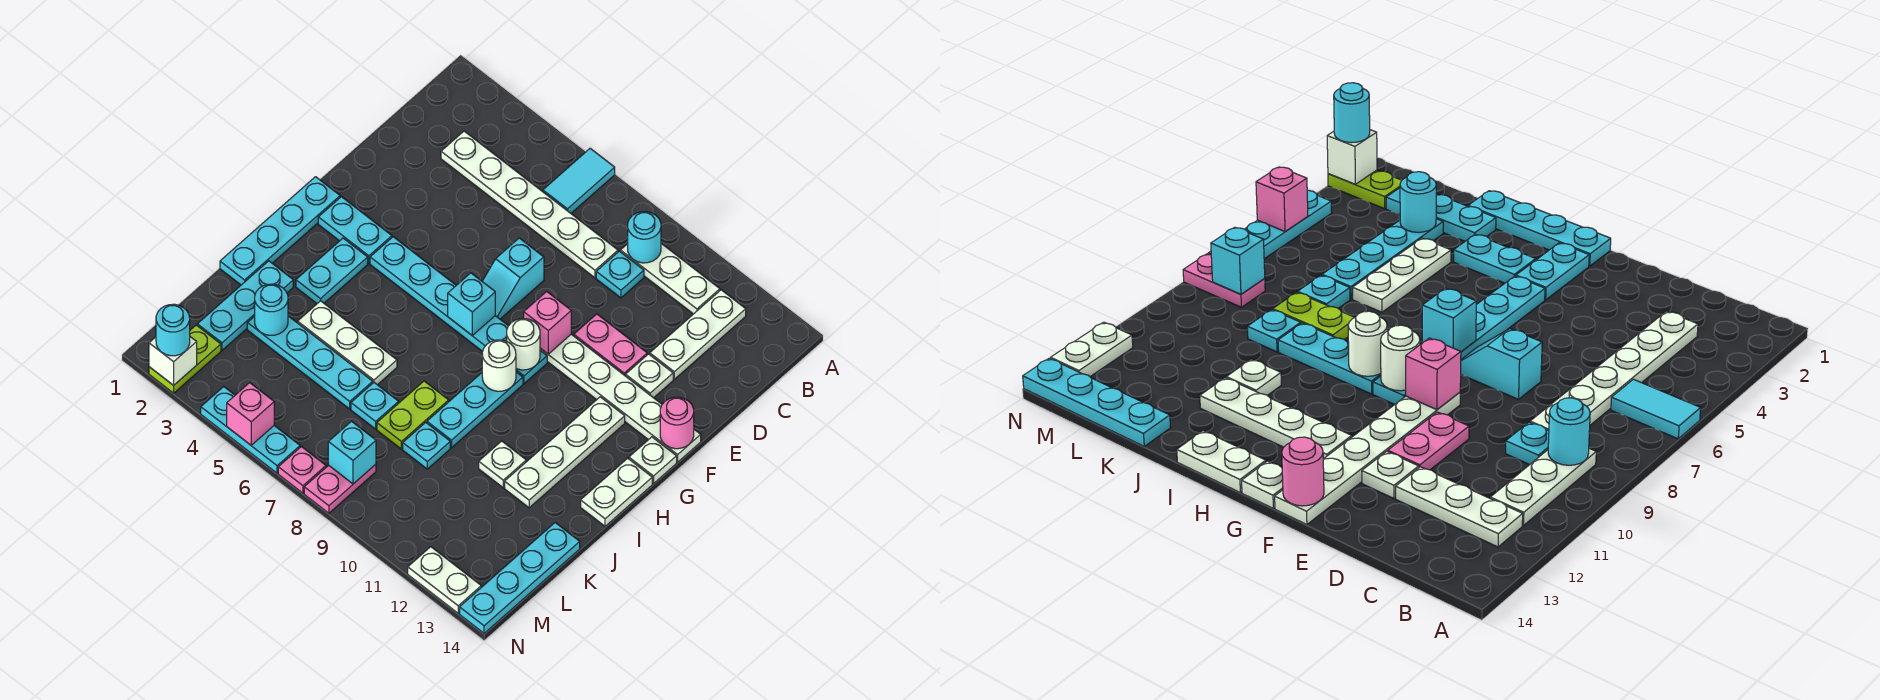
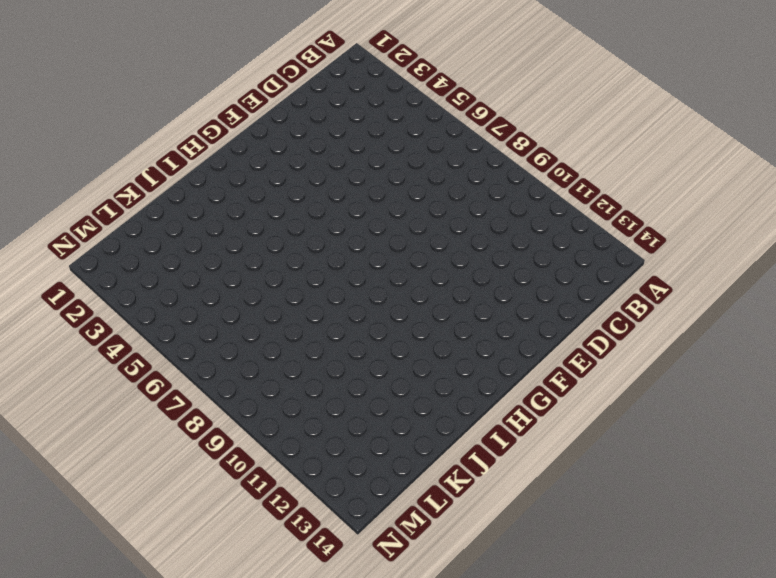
none -> cyan tile A6:B6 level 1
none -> white plate B9:B11 level 1
none -> white plate B12:D12 level 1
none -> white plate C3:C8 level 1

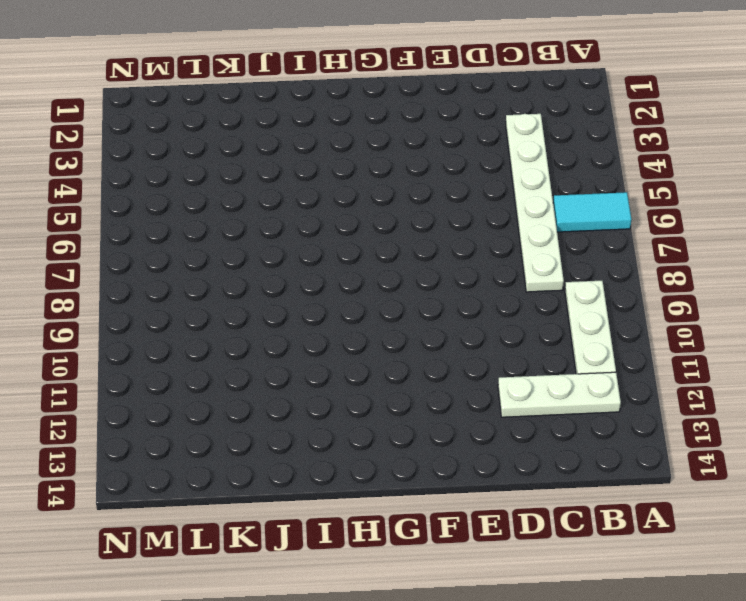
none -> cyan plate C9 level 1
none -> cyan slope E7:F7 level 1 top E
none -> pink plate E10:E11 level 1
none -> white plate E12 level 1

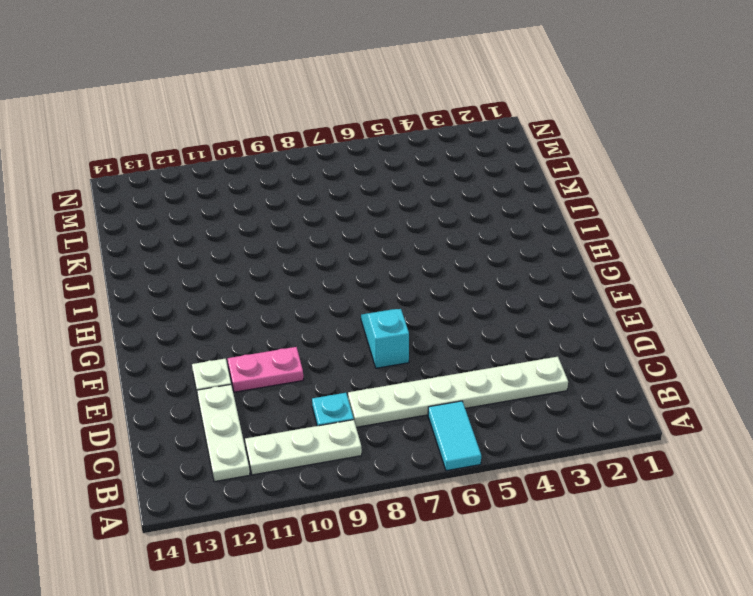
none -> white plate F9:F14 level 1
none -> cyan plate G1:J1 level 1
none -> cyan plate G2:G3 level 1
none -> cyan plate G4:G9 level 1

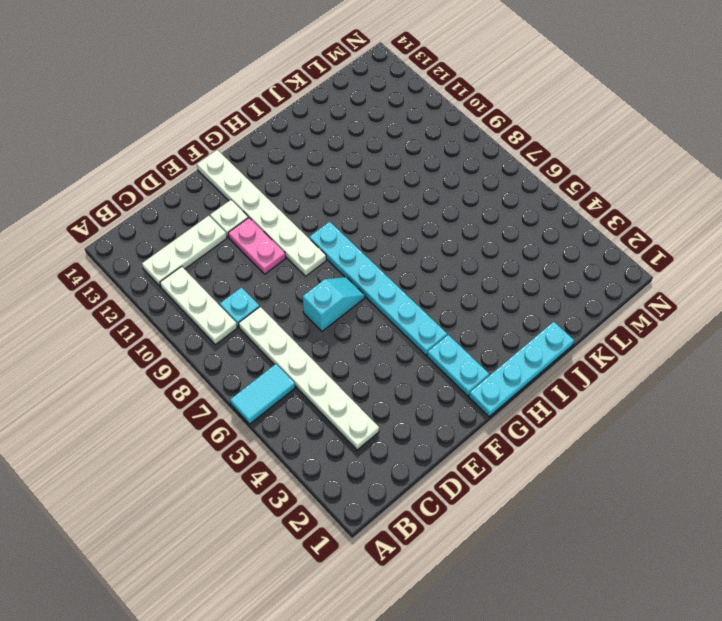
none -> white plate G12:J12 level 1
none -> white plate G14 level 1
none -> cyan plate H3:I3 level 1
none -> cyan plate H9:J9 level 1

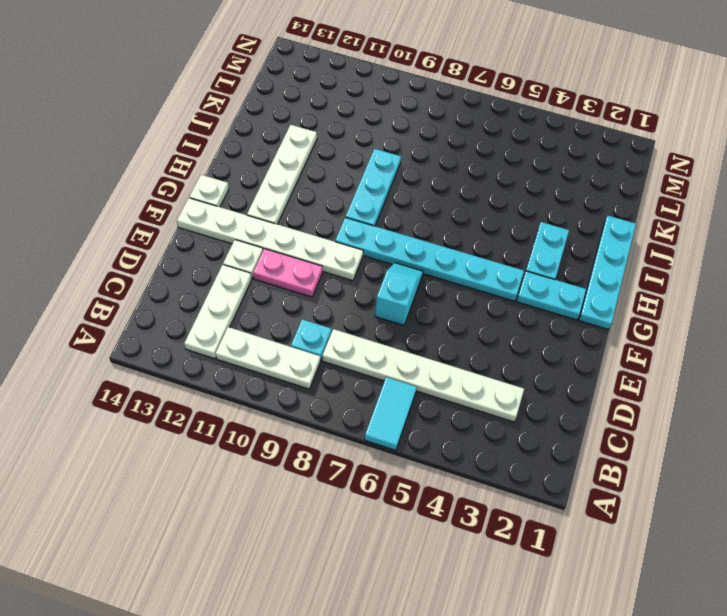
none -> white plate H14:I14 level 1
none -> cyan plate J2:L2 level 1
none -> white plate J4:J6 level 1
none -> lime plate J8:K8 level 1

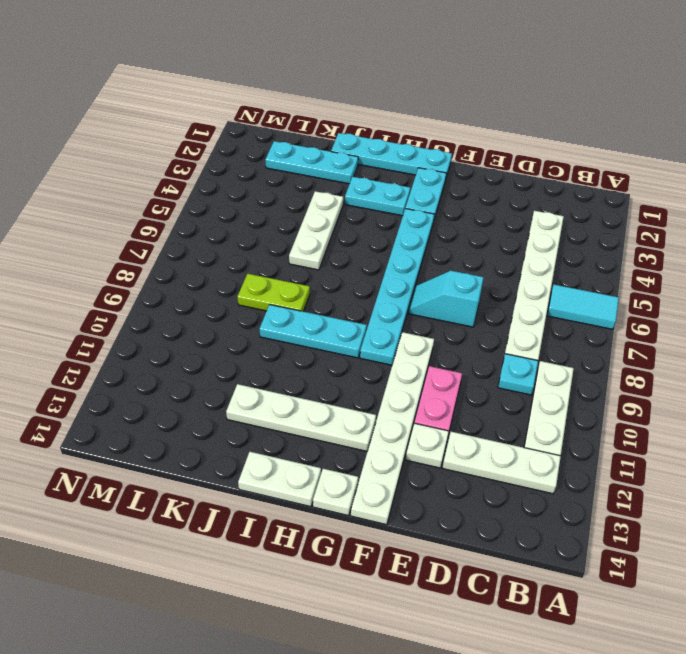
none -> white plate J11 level 1
none -> cyan plate K3:K6 level 1
none -> cyan plate K7 level 1
none -> cyan plate K9 level 1

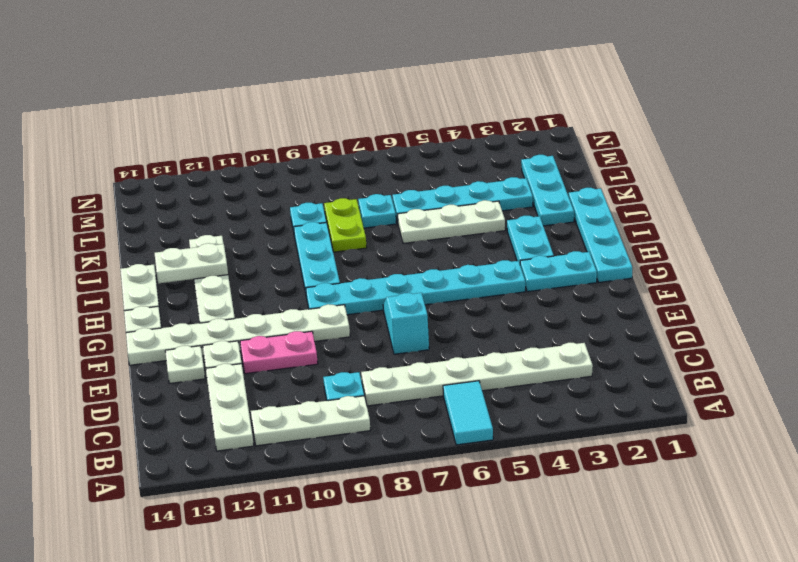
white plate E13 level 1 -> white plate J11 level 1
white plate I12:I13 level 2 -> white plate N12:N13 level 1
none -> cyan plate K14:N14 level 1
none -> lime plate M2:N2 level 1
none -> pink plate M8:N8 level 1
none -> cyan plate N4:N6 level 1

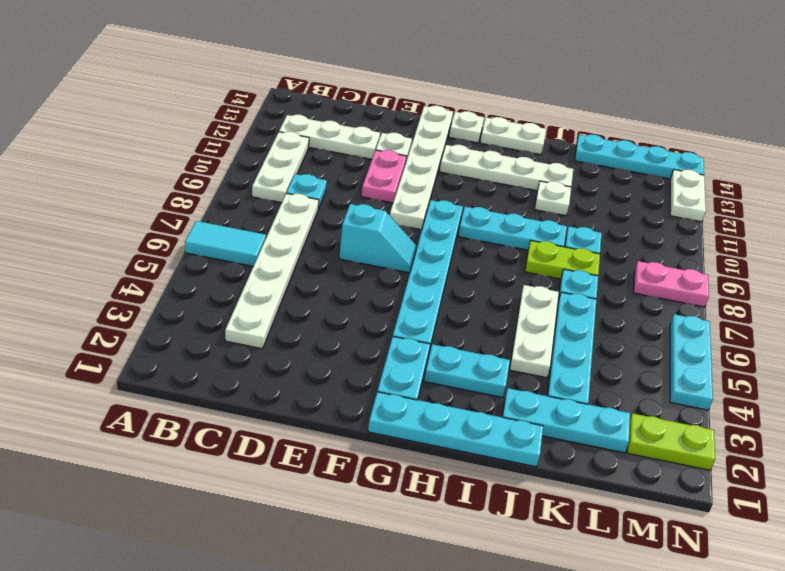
none -> pink plate N7 level 1
none -> cyan round brick B9 level 2
none -> pink brick F9 level 2
none -> pink round brick F14 level 2

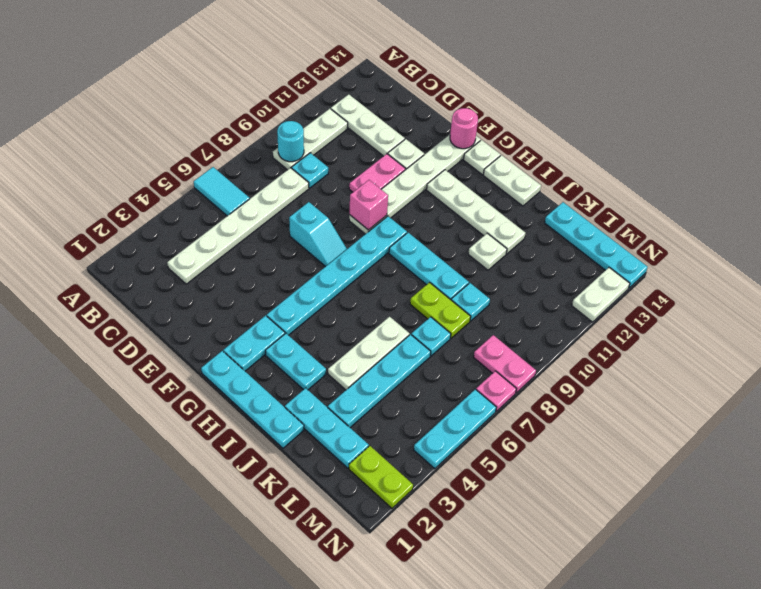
none -> cyan brick G7 level 2
none -> white round brick G9 level 2
none -> white round brick H9 level 2
none -> cyan round brick K3 level 2

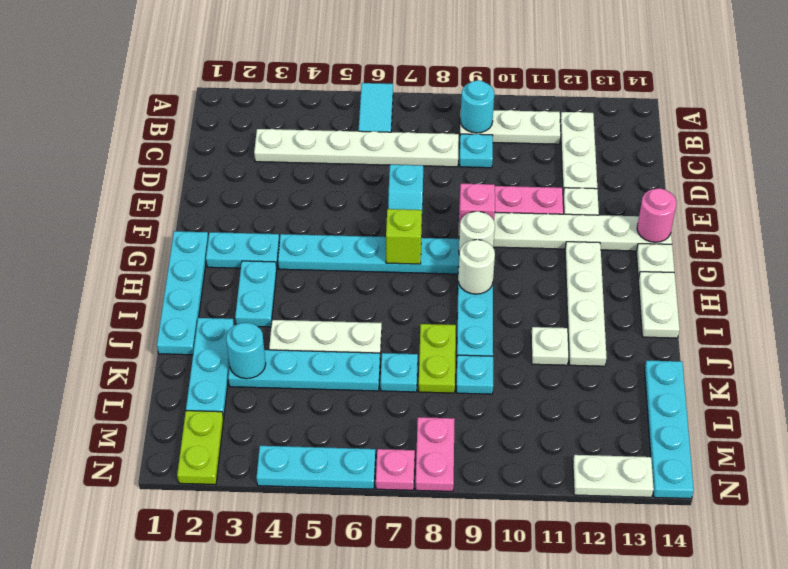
lime brick G7 level 2 -> cyan brick G7 level 2
none -> cyan brick M8 level 2
none -> white brick N2 level 2
none -> pink brick N5 level 2
none -> cyan round brick N2 level 3

